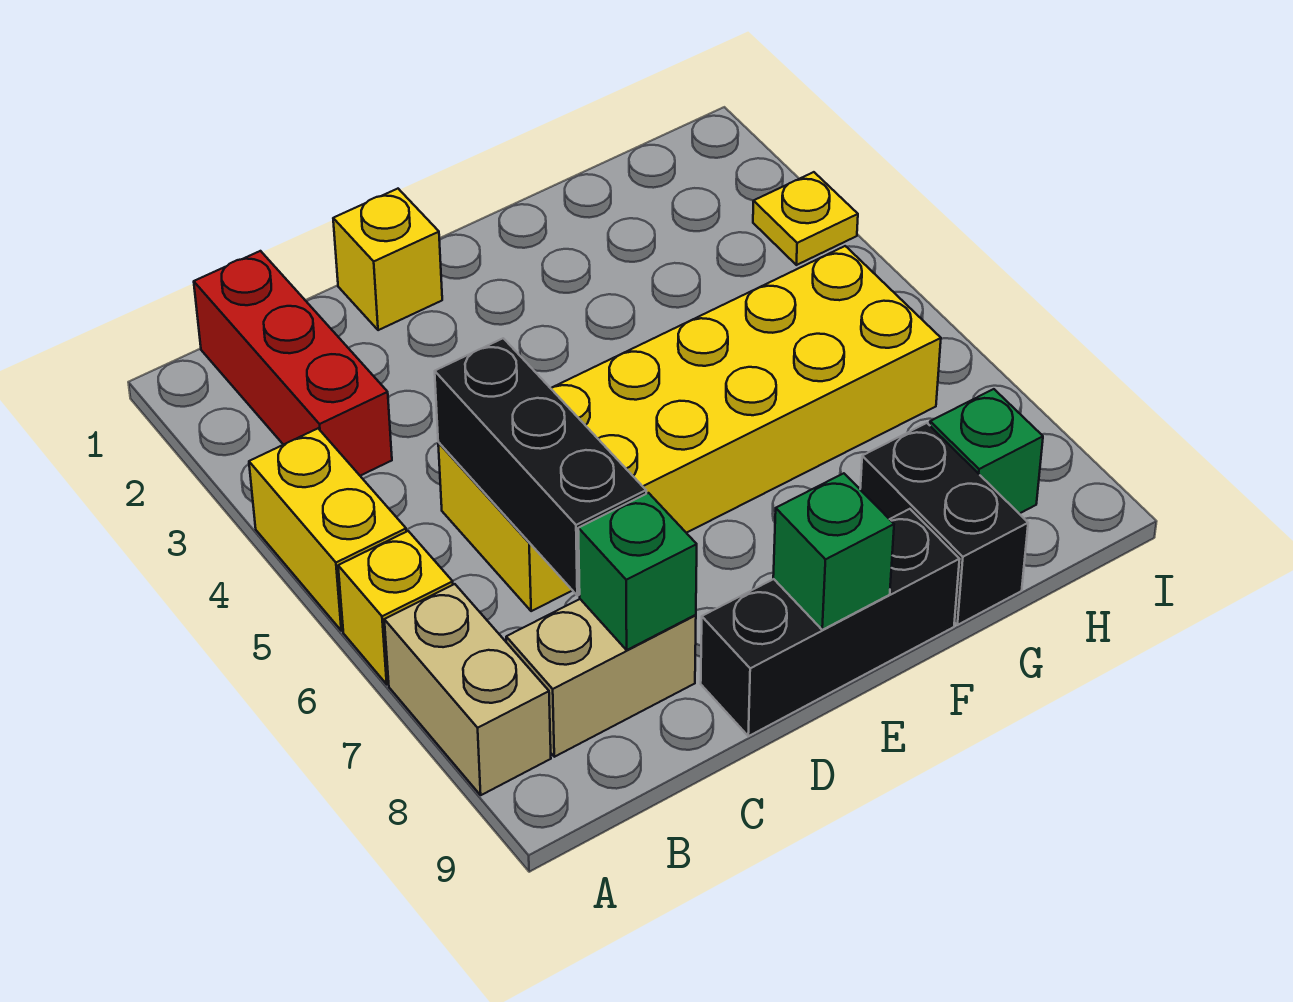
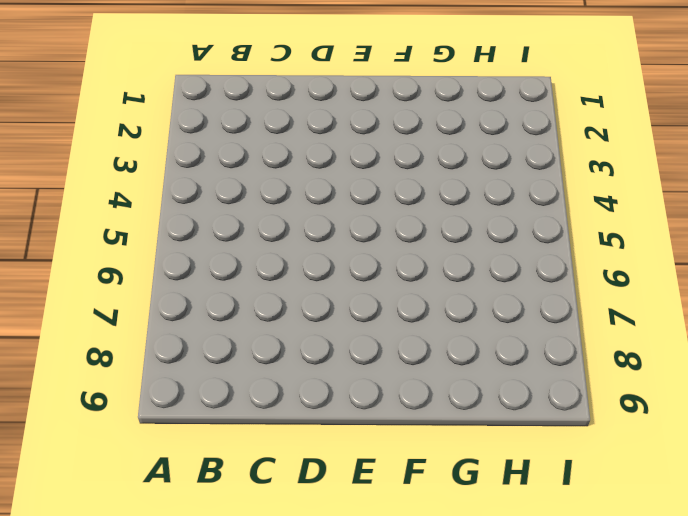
none -> yellow brick A4:A5 level 1
none -> yellow brick A6 level 1
none -> tan brick A7:A8 level 1

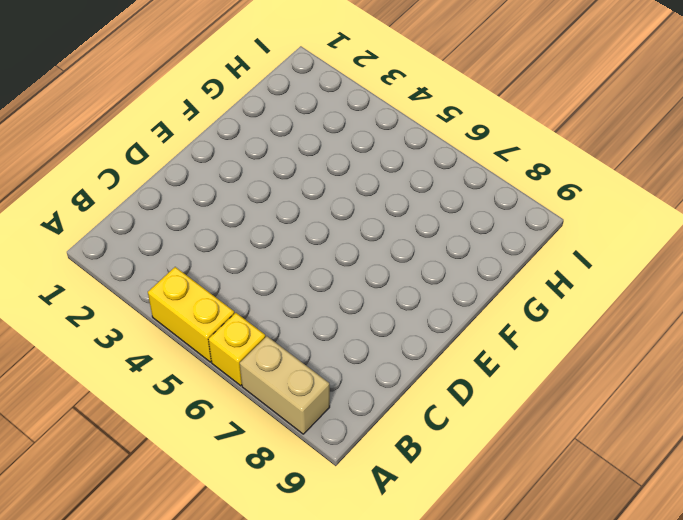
none -> red brick B1:B3 level 1
none -> tan brick B8:C8 level 1
none -> yellow brick C5:H6 level 1

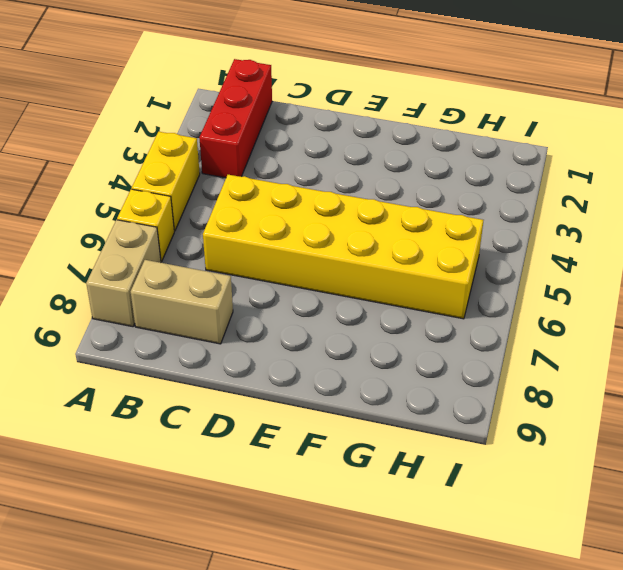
none -> yellow brick D1 level 1
none -> black brick D9:F9 level 1
none -> black brick G8:G9 level 1

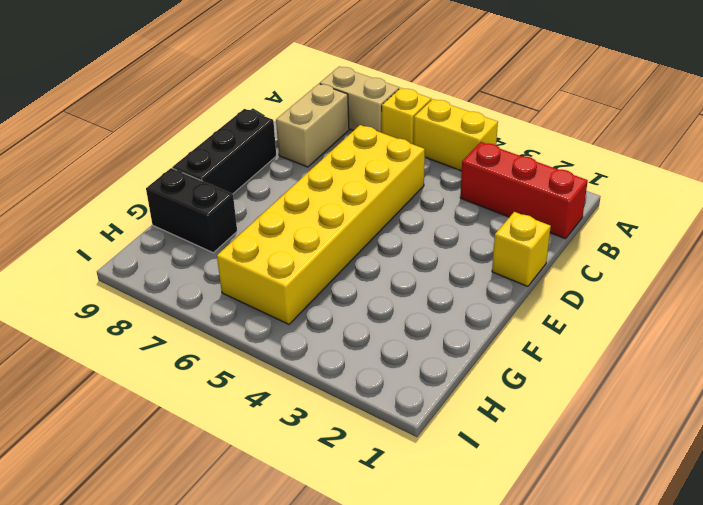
none -> green brick H8 level 1
none -> yellow plate I3 level 1
none -> black brick C5:C7 level 2

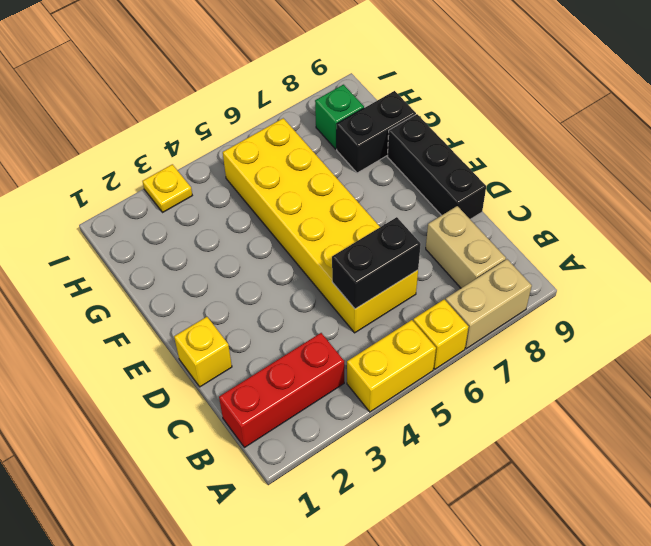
black brick C5:C6 level 2 -> black brick C5:C7 level 2
none -> green brick C8 level 2
none -> green brick E9 level 2

